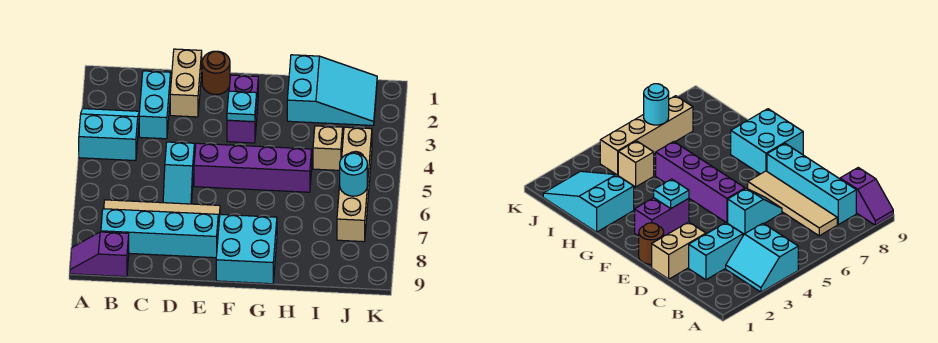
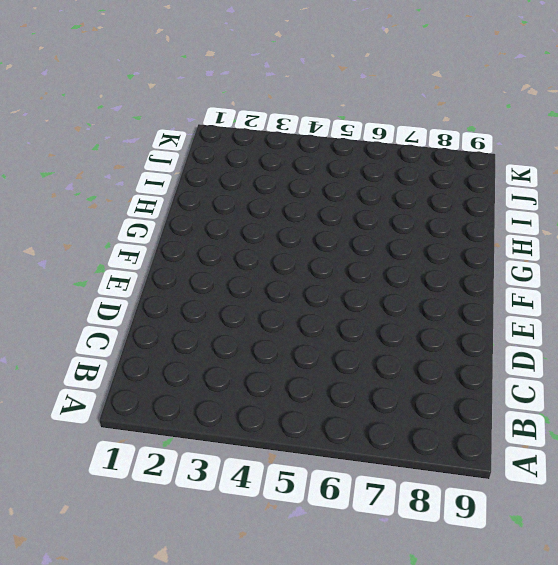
none -> cyan slope A3:B4 level 1 top 4
none -> purple slope A9:B9 level 1 top B
none -> tan tile B7:E7 level 1

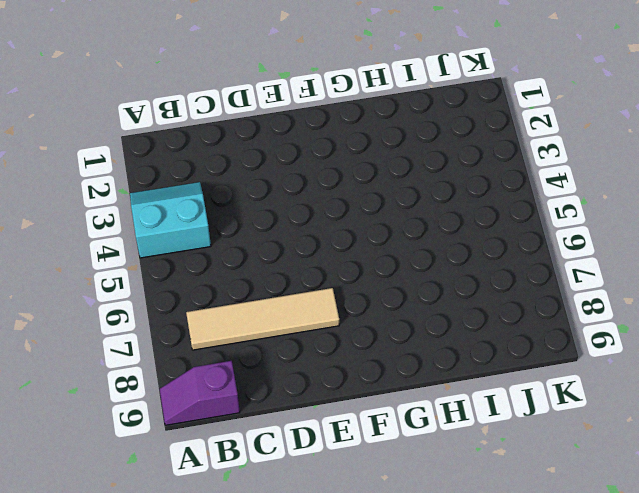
none -> cyan brick B8:E8 level 1
none -> cyan brick C2:C3 level 1
none -> tan brick D1:D2 level 1

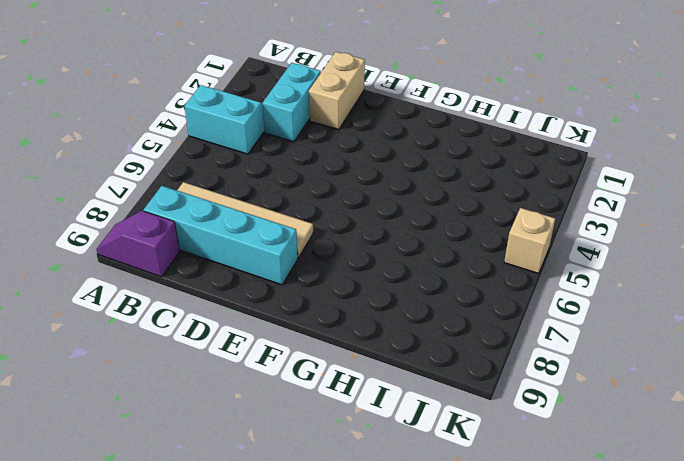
tan brick K5 level 1 -> tan brick I4 level 1
none -> cyan slope D5:D6 level 1 top 5
none -> brown round brick E1 level 1
none -> purple brick E5:H5 level 1

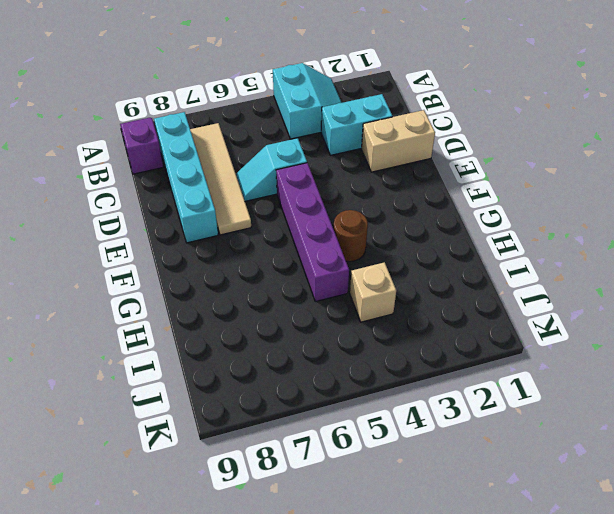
brown round brick G4 level 1 -> brown round brick E1 level 1
none -> purple brick F2:F3 level 1
none -> cyan brick F8:G9 level 1
none -> cyan slope H1:J2 level 1 top H

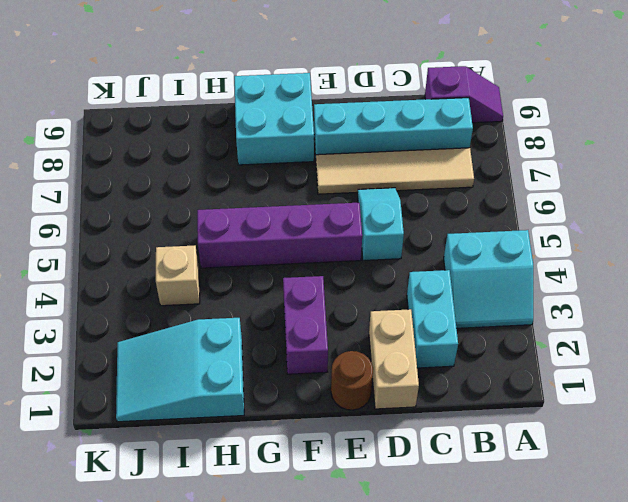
none -> tan brick J4:J7 level 1
none -> cyan plate F3 level 2
none -> cyan round brick J6 level 2

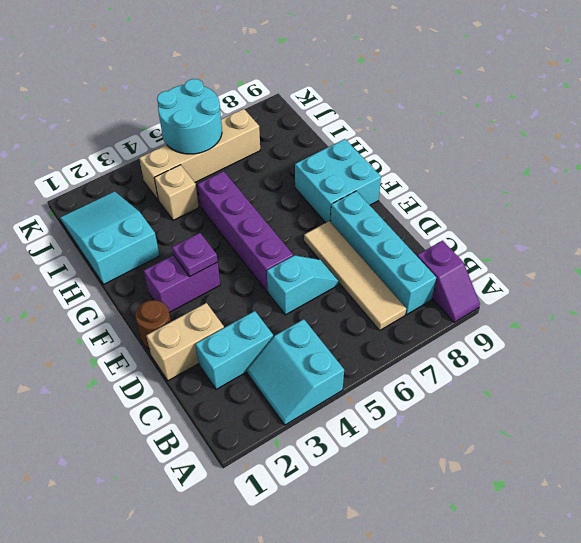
purple plate F3 level 2 -> cyan plate F3 level 2
cyan round brick J5:K6 level 2 -> cyan round brick J6 level 2

